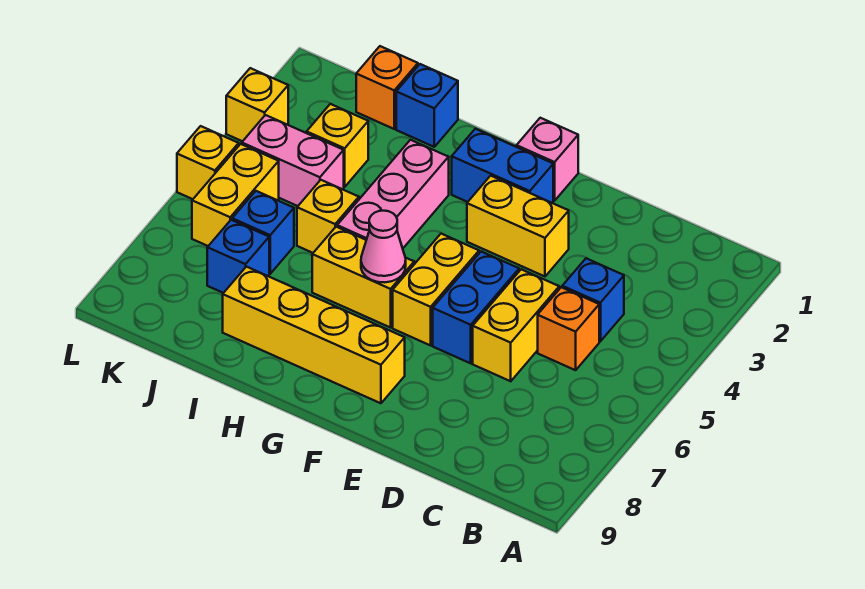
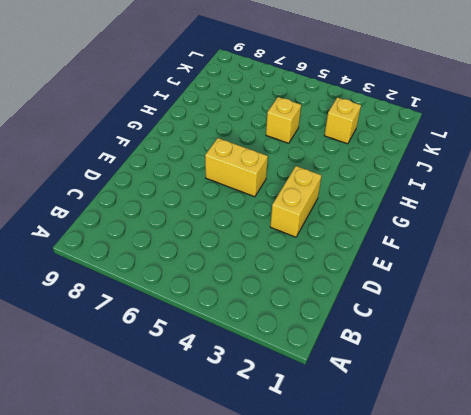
none -> blue brick C4 level 1
none -> orange brick C5 level 1
none -> yellow brick D5:D6 level 1

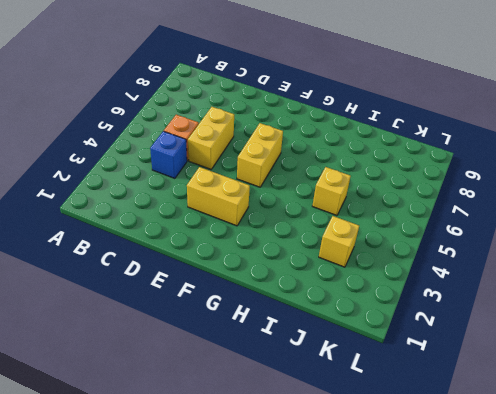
none -> blue brick E5:E6 level 1
none -> pink brick F1 level 1
none -> blue brick F2:G2 level 1

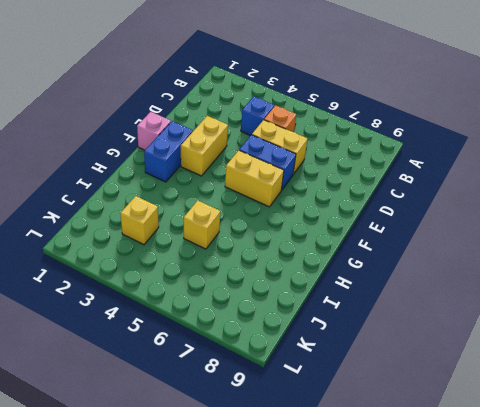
none -> yellow brick F8:I8 level 1
none -> yellow brick G6:H6 level 1
none -> pink brick H3:H5 level 1

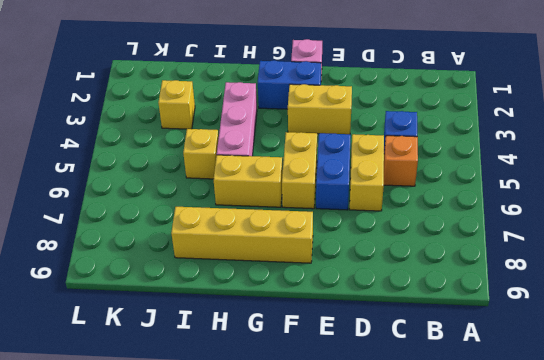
none -> blue brick I1 level 1
none -> orange brick J1 level 1
none -> pink brick J4:K4 level 1

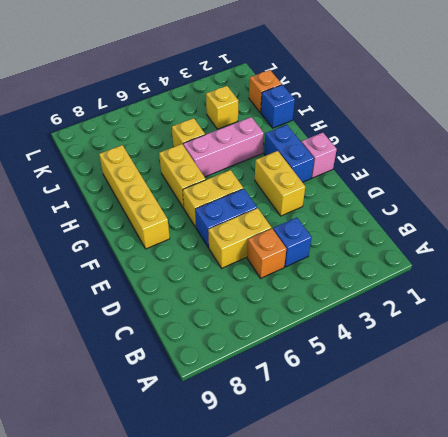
none -> pink brick J4:K4 level 1
none -> blue brick J6 level 1
none -> blue brick J7 level 1

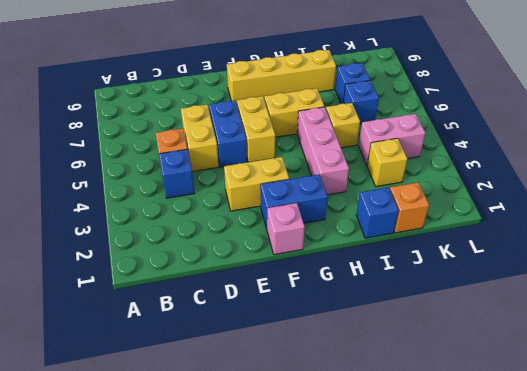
none -> yellow brick K5:K6 level 1
none -> yellow brick L3 level 1
none -> yellow brick L5 level 1

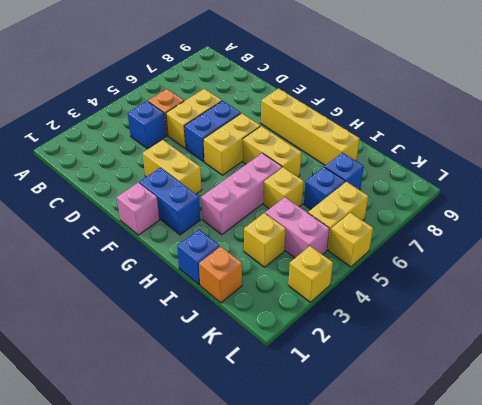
none -> pink cone G6 level 2

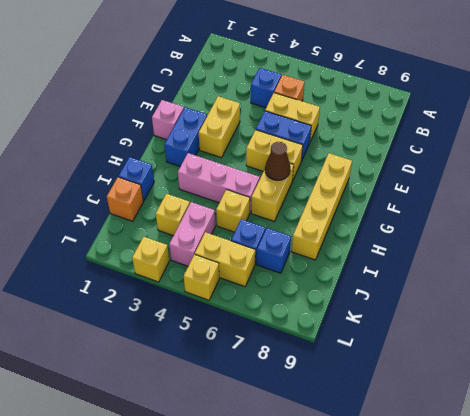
brown cone G6 level 2 -> pink cone G6 level 2

